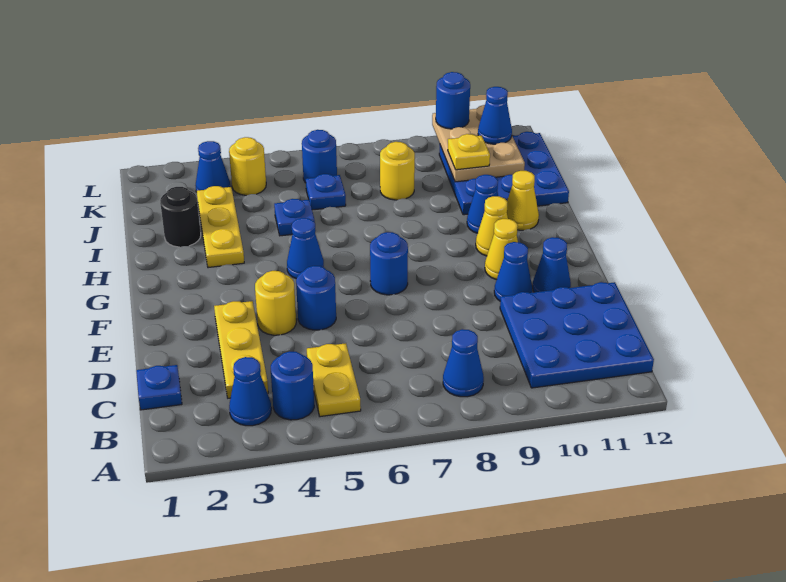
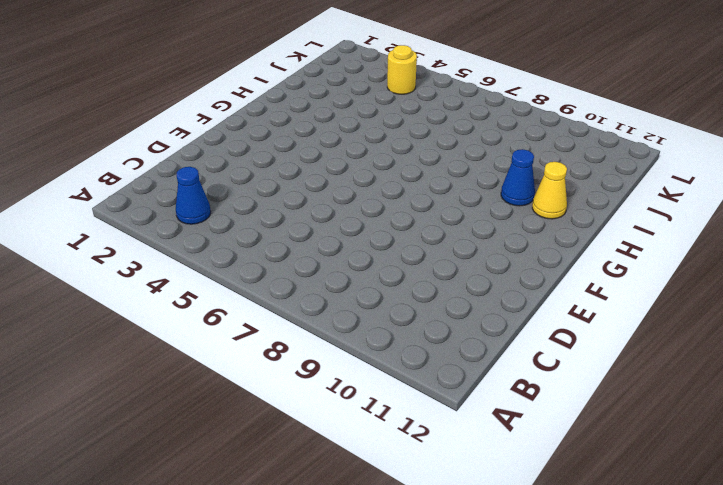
none -> blue round brick B4 level 1
none -> yellow plate B5:C5 level 1
none -> blue cone B8 level 1
none -> blue plate B10:D12 level 1

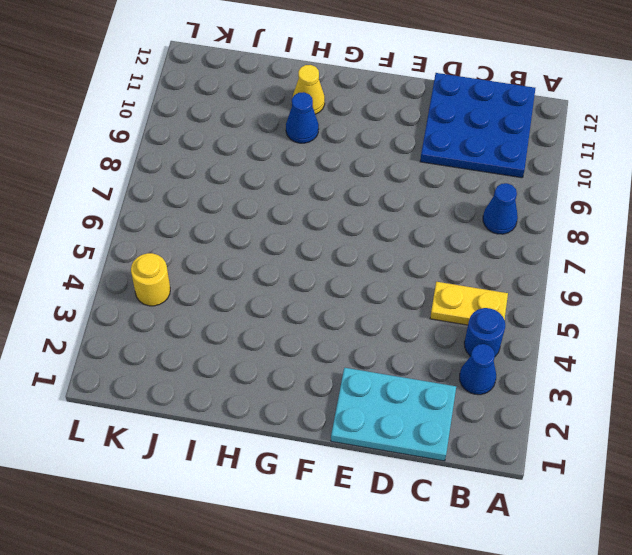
cyan plate C1:E2 level 1 -> blue plate C1 level 1
none -> yellow plate C3:E3 level 1
none -> yellow round brick E4 level 1
none -> blue round brick E5 level 1
none -> blue cone E10 level 1

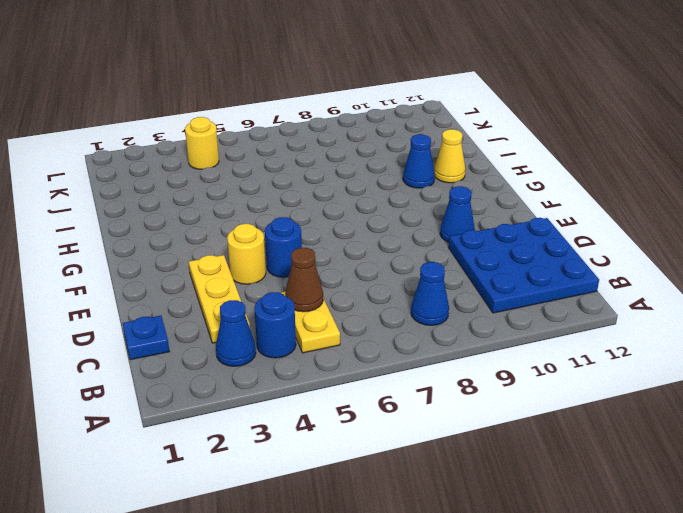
brown cone C5 level 2 -> none
none -> blue cone E11 level 1
none -> blue round brick F7 level 1
none -> yellow cone F10 level 1
none -> blue cone G5 level 1

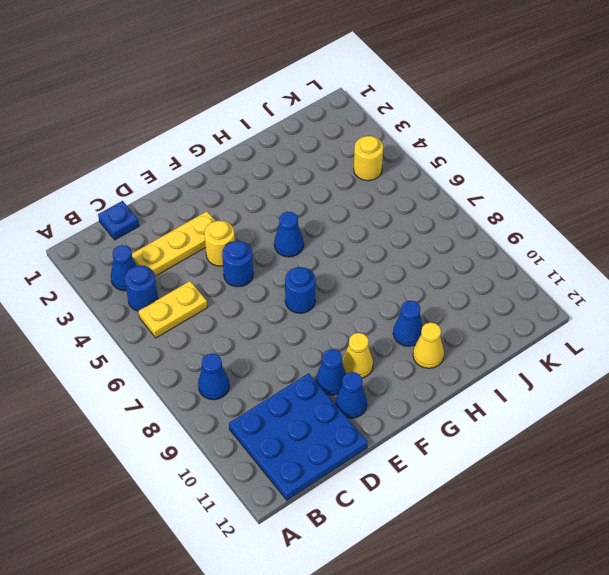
none -> yellow cone G10 level 1
none -> yellow plate H3:J3 level 1
none -> black round brick I2 level 1
none -> blue plate I5 level 1

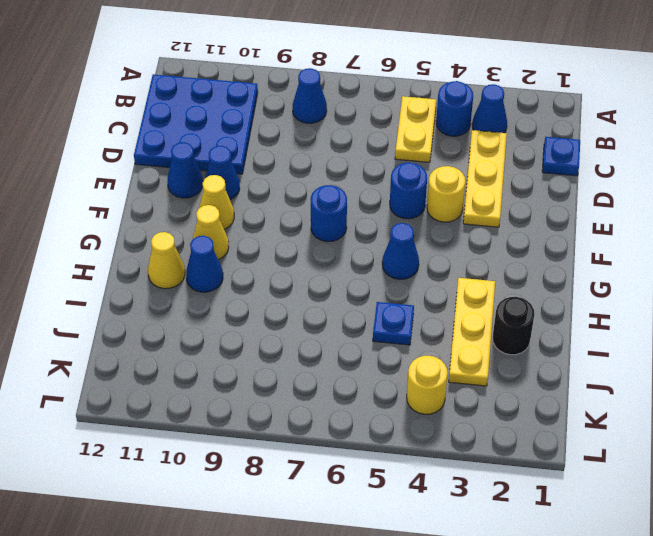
none -> blue plate I10:K12 level 1
none -> blue plate J6 level 1
none -> yellow round brick J8 level 1
none -> blue cone K3 level 1

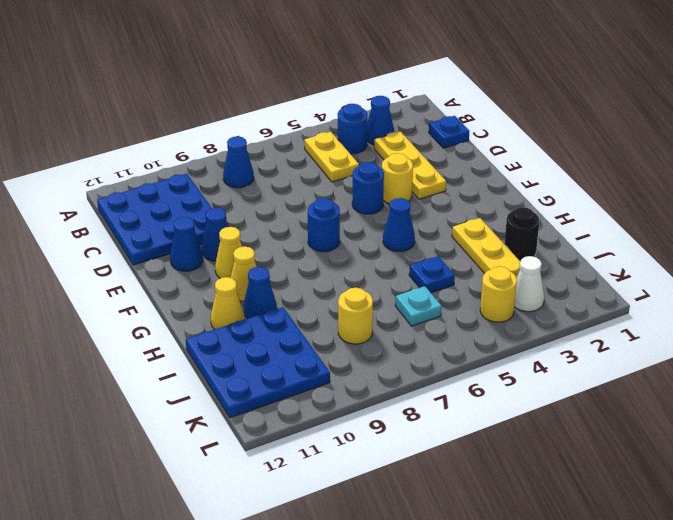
cyan plate J6 level 1 -> blue plate J6 level 1
white cone K3 level 1 -> blue cone K3 level 1
none -> blue round brick K6 level 1
none -> tan plate J10:L11 level 2
none -> yellow plate J10 level 3
none -> blue cone K11 level 3

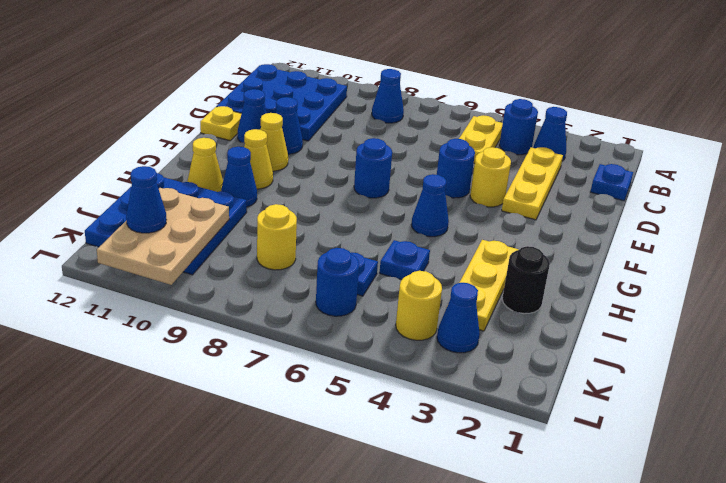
yellow plate E12 level 1 -> yellow plate J10 level 3
none -> blue round brick L10 level 3

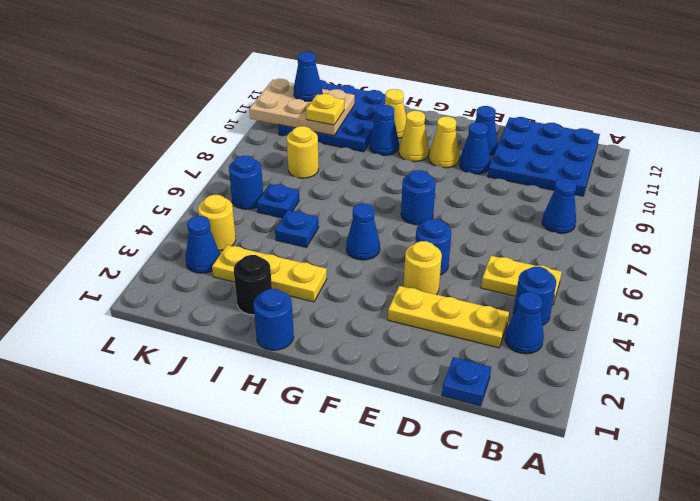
blue round brick H1 level 1 -> blue round brick L10 level 3

